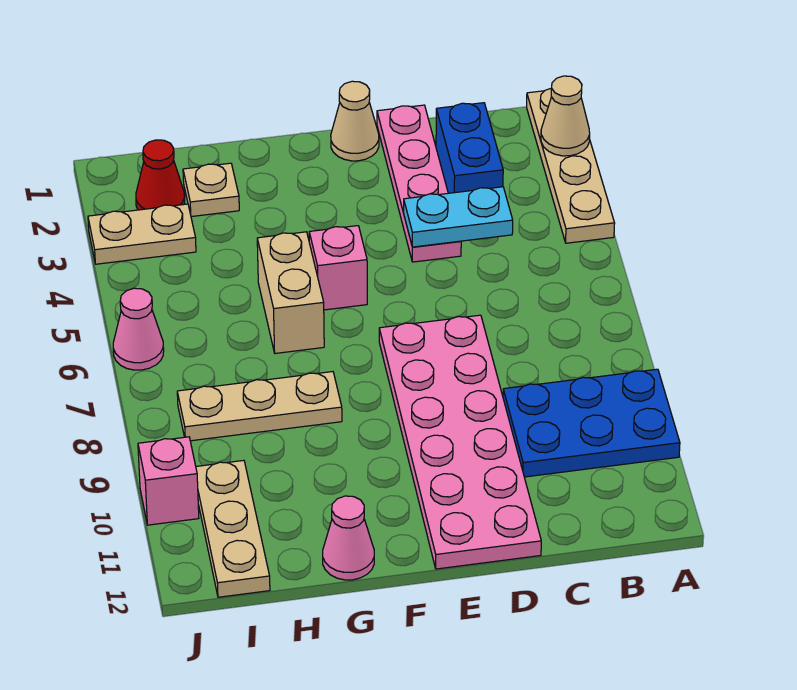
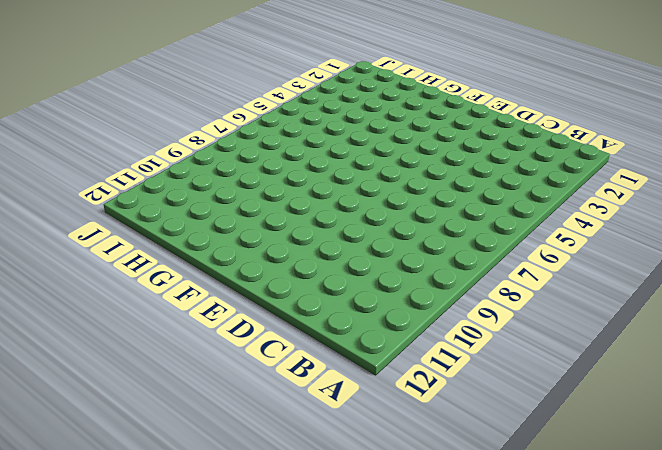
none -> tan plate A1:A4 level 1
none -> blue plate A9:C10 level 1
none -> blue brick C2:C3 level 1

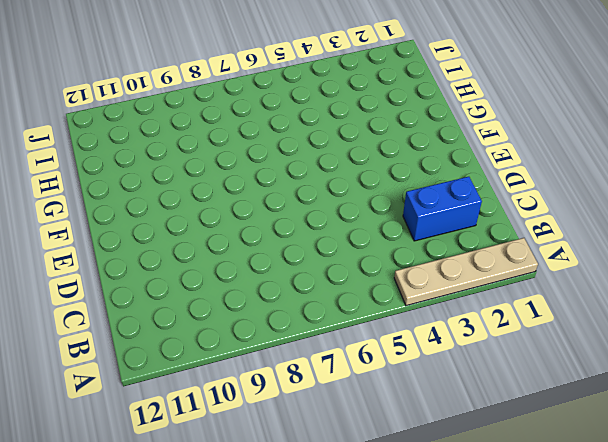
none -> blue plate A9:C10 level 1
none -> pink plate D1:D4 level 1
none -> pink plate D7:E12 level 1

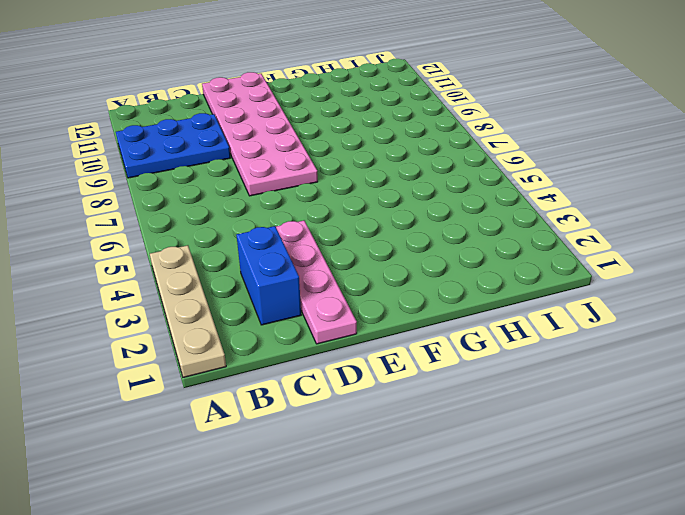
none -> tan cone E1 level 1
none -> pink brick F5 level 1
none -> tan brick G5:G6 level 1

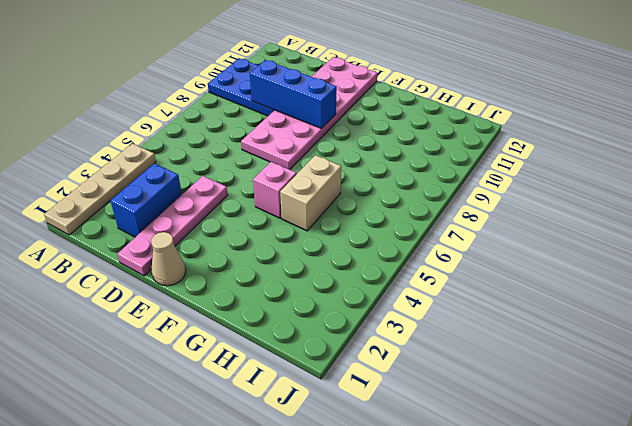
blue brick C9:E9 level 2 -> none
none -> tan plate G8:I8 level 1
none -> pink cone G12 level 1
none -> tan plate H2 level 1

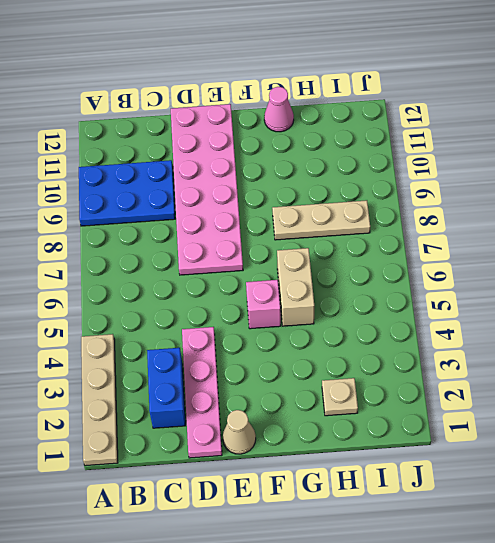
none -> red cone I2 level 1
none -> tan plate I3:J3 level 1
none -> tan plate I10:I12 level 1

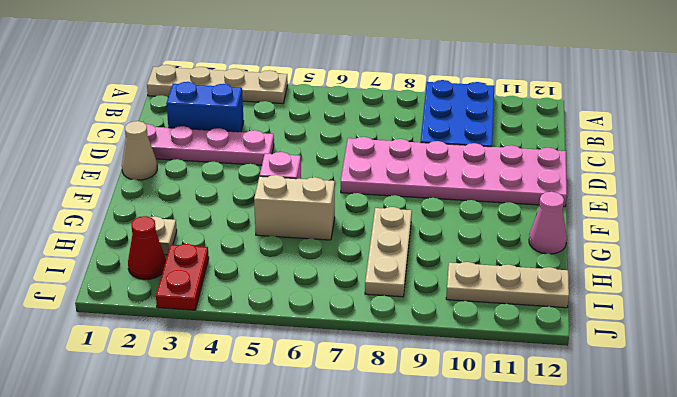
red plate I3:J3 level 1 -> tan plate I3:J3 level 1
none -> pink cone J6 level 1
none -> pink brick J10 level 1
none -> tan cone A2 level 2

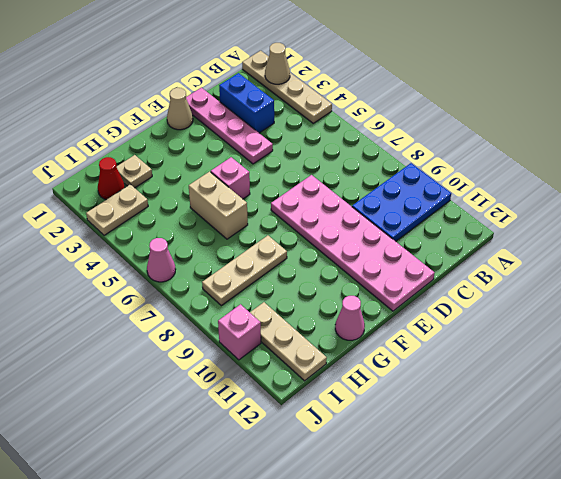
none -> cyan plate C4:D4 level 2

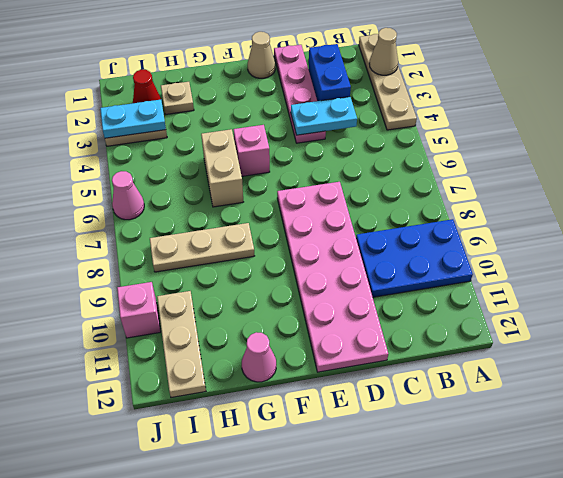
cyan plate I3:J3 level 2 -> none

